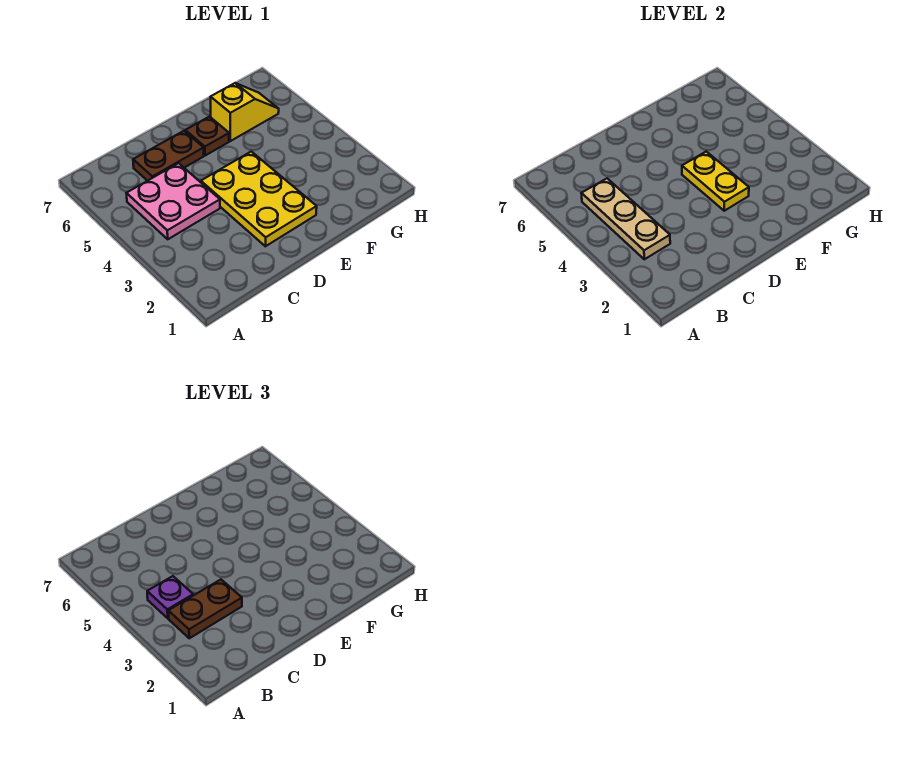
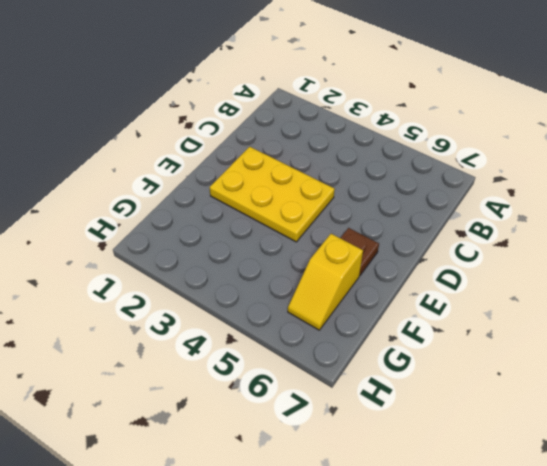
none -> pink plate B4:C5 level 1
none -> brown plate C6:D6 level 1

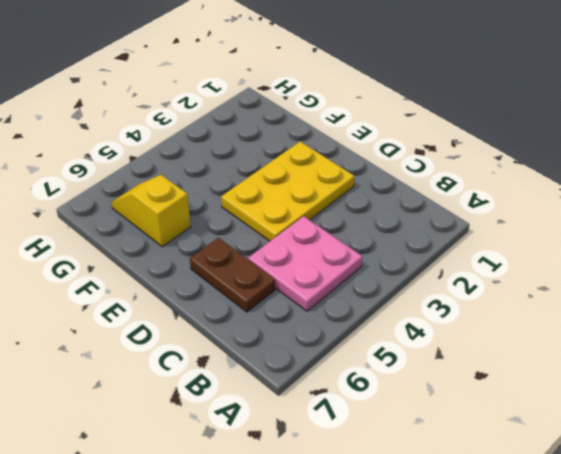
none -> brown plate E6 level 1
none -> tan plate B3:B5 level 2

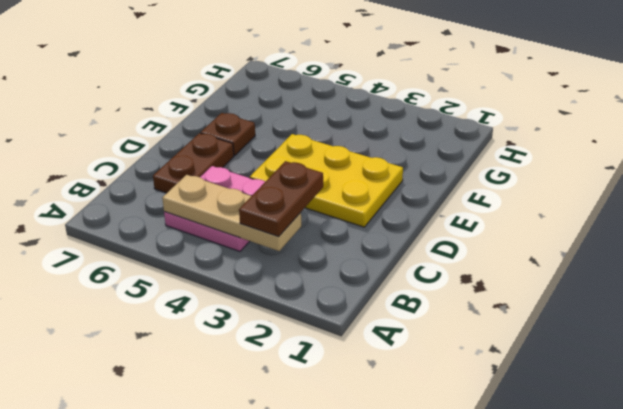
none -> yellow slope F6:G6 level 1 top F
none -> yellow plate E3:E4 level 2

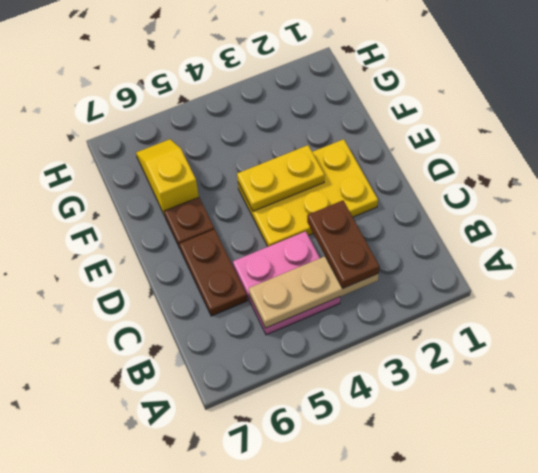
none -> purple plate B4 level 3

